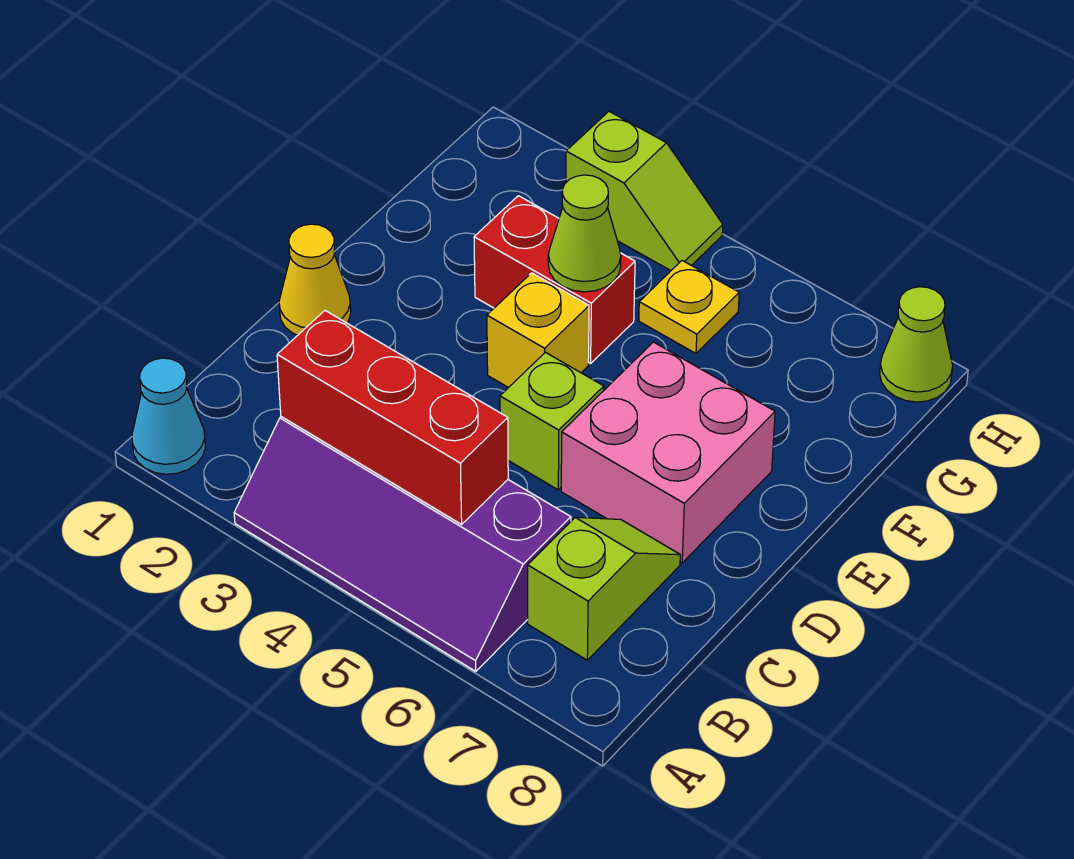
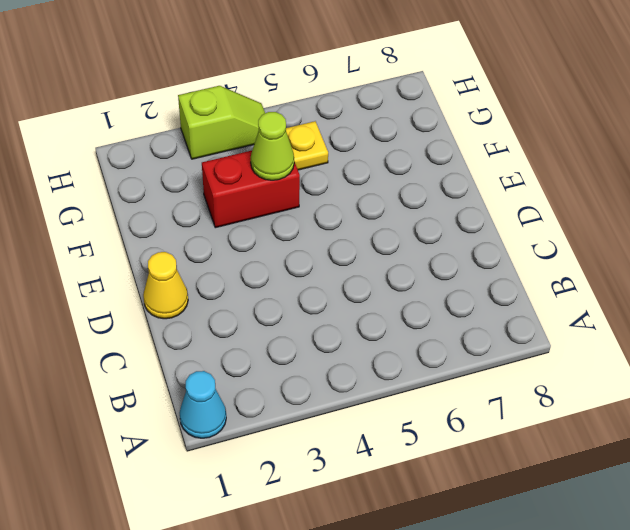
none -> purple slope A3:B6 level 1 top B
none -> lime slope B7:C7 level 1 top B
none -> lime brick D5 level 1

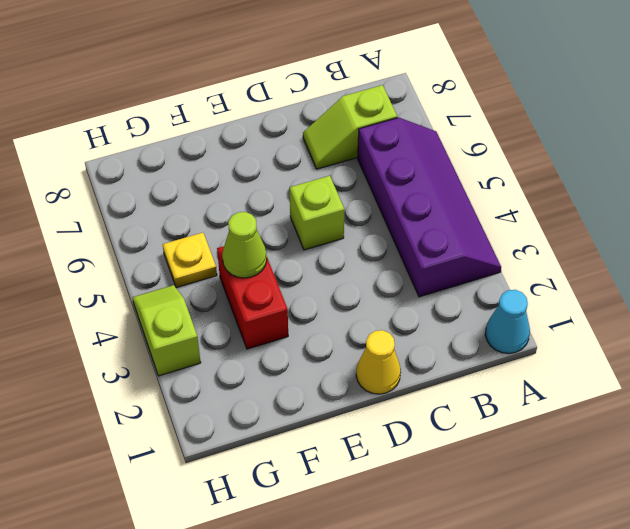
none -> pink brick D6:E7 level 1
none -> yellow brick E4 level 1
none -> lime cone H8 level 1

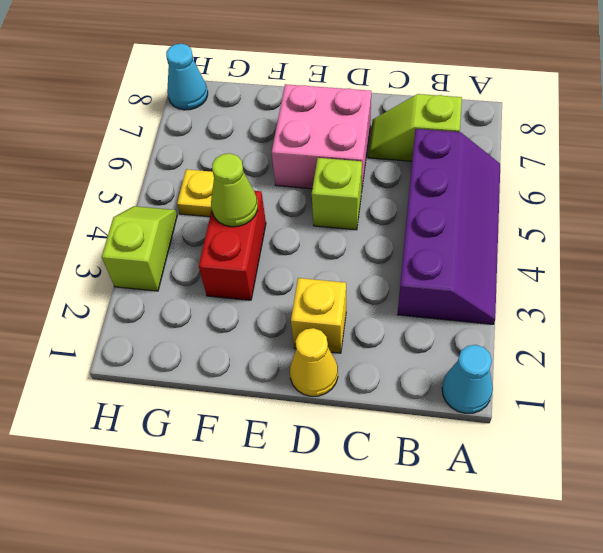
yellow brick D2 level 1 -> yellow brick E4 level 1
cyan cone H8 level 1 -> lime cone H8 level 1
none -> red brick B3:B5 level 2

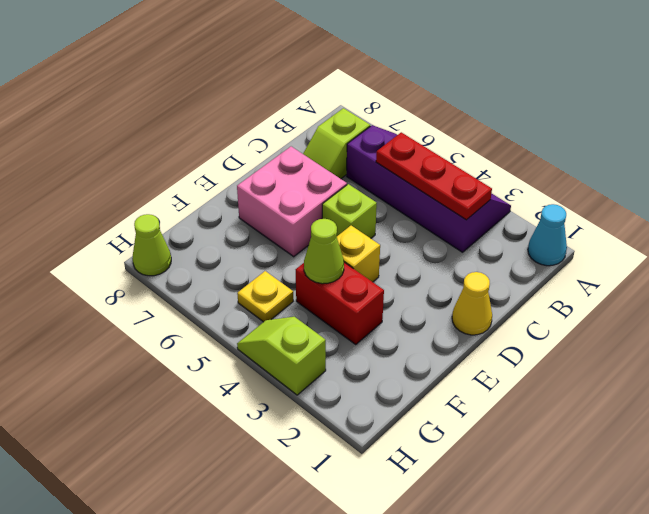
red plate B3:B5 level 2 -> red brick B3:B5 level 2

